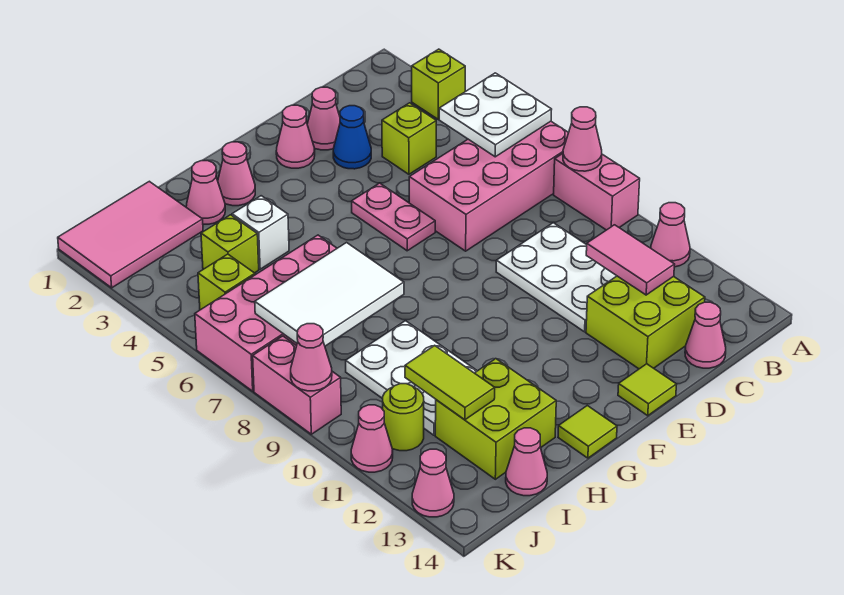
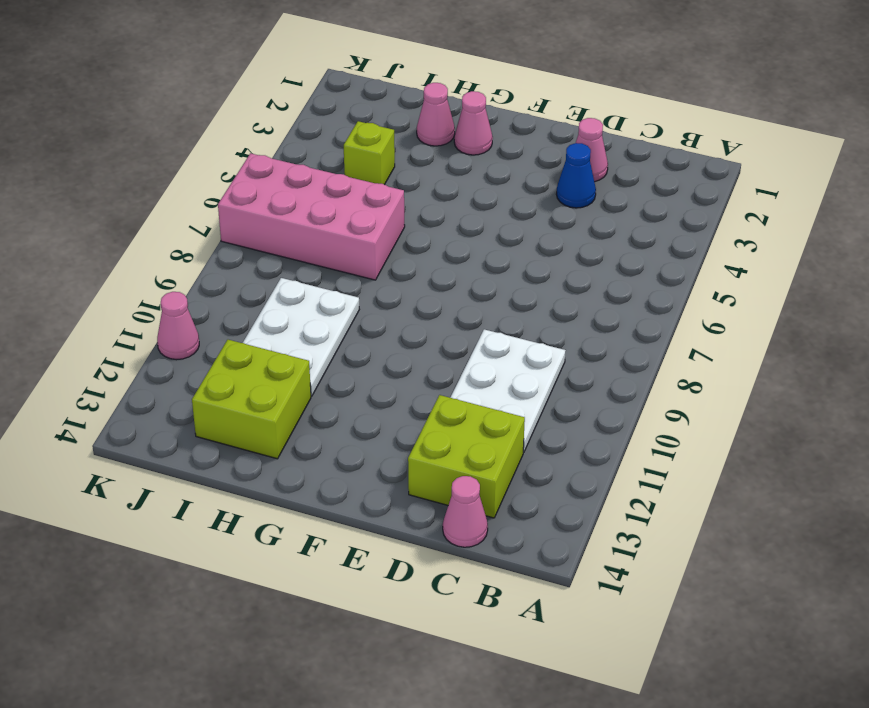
none -> lime brick A3 level 1
none -> pink brick A6:D7 level 1
none -> pink brick A8:A9 level 1
none -> pink cone A11 level 1

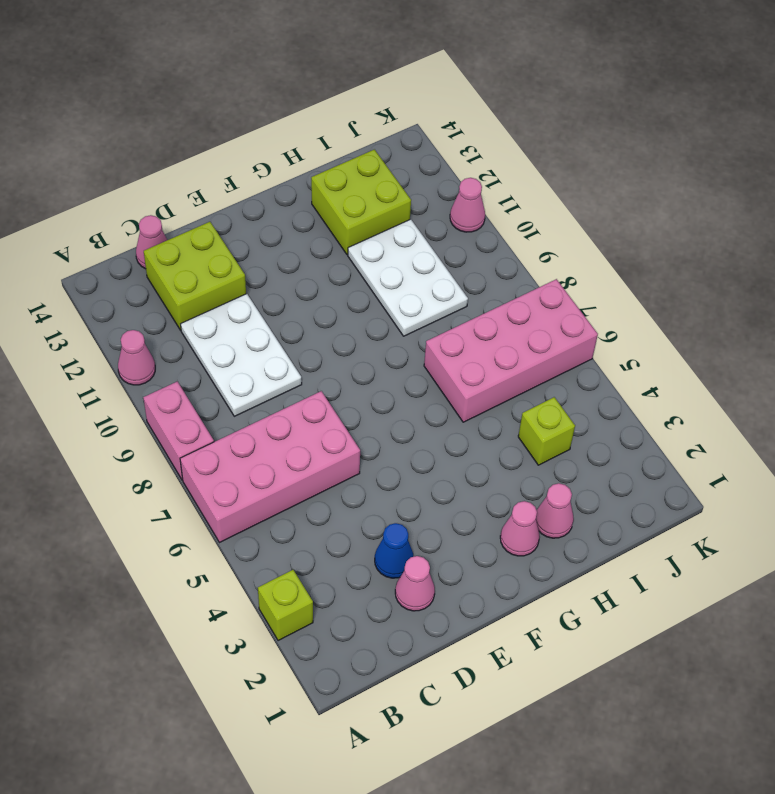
none -> lime brick C4 level 1
none -> pink cone E2 level 1
none -> pink plate E5:E6 level 1
none -> lime tile E14 level 1

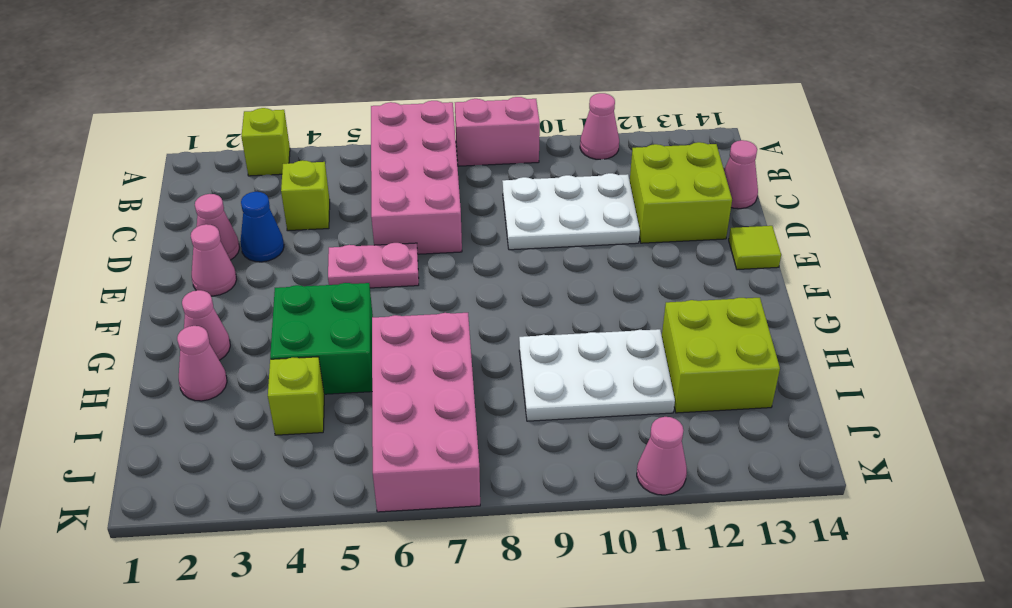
green brick G4:H5 level 1 -> white brick H4 level 1
none -> lime tile G14 level 1
none -> pink tile I1:K2 level 1
none -> pink cone I14 level 1
none -> lime brick J5 level 1

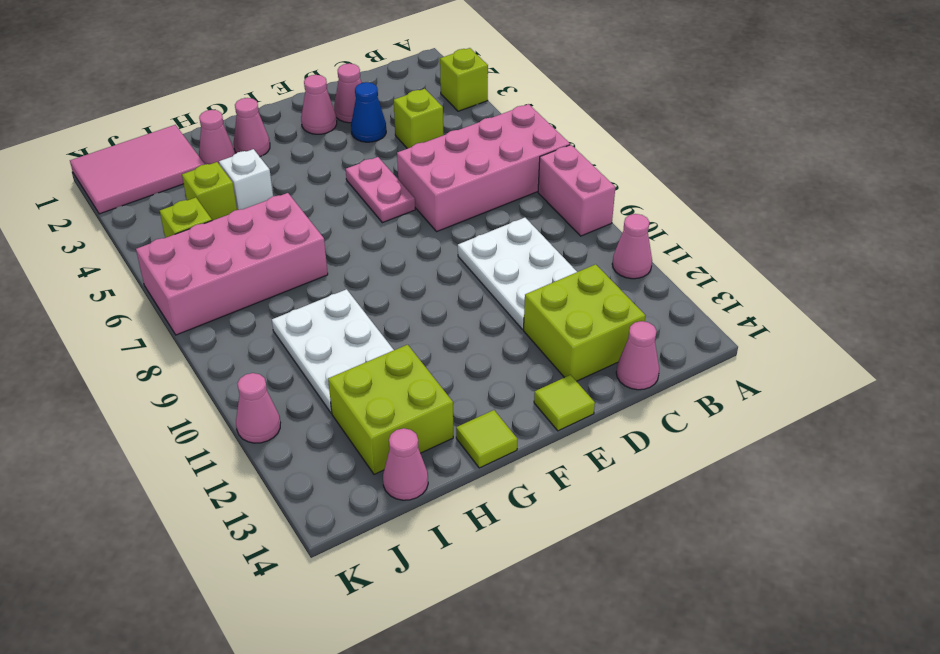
none -> lime round brick J11 level 1
none -> pink brick K8:K9 level 1
none -> pink cone K13 level 1
none -> white plate A5:B6 level 2

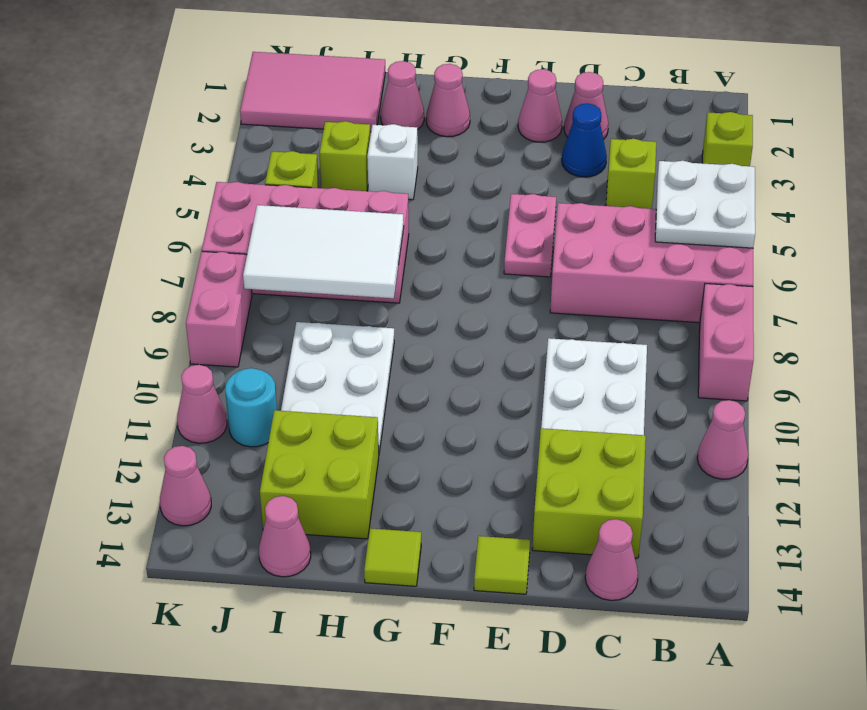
cyan round brick J11 level 1 -> lime round brick J11 level 1
none -> pink cone A8 level 2
none -> pink tile C11:C12 level 2
none -> lime tile I11:I12 level 2
none -> pink cone K9 level 2

